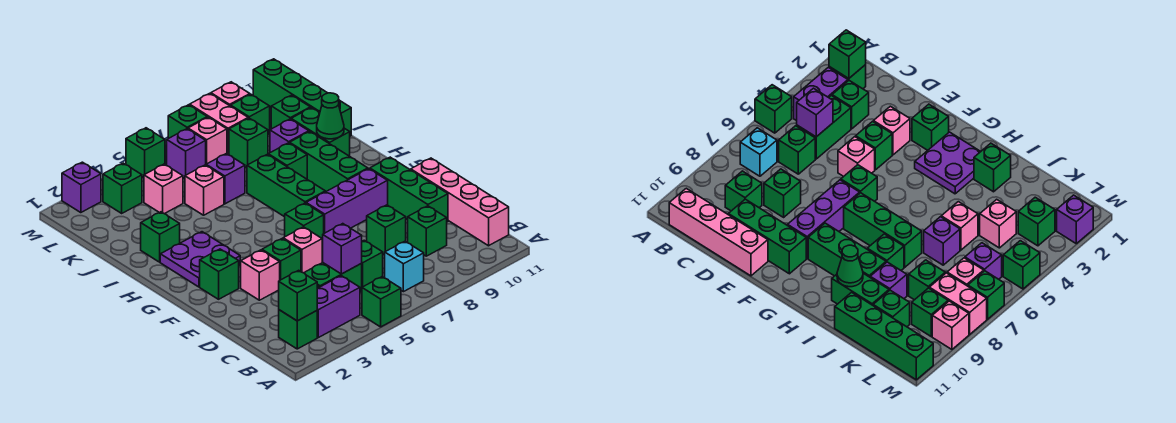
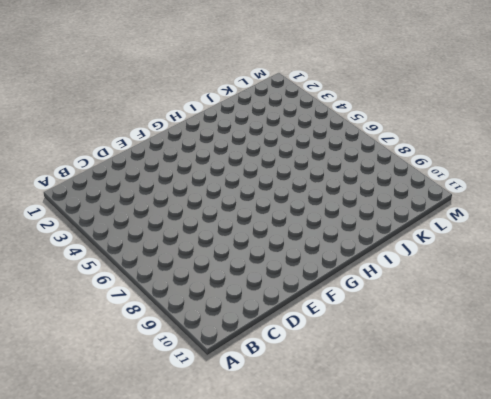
none -> green brick A5 level 1
none -> green brick B2 level 1
none -> purple brick B3:B4 level 1
none -> cyan brick B7 level 1

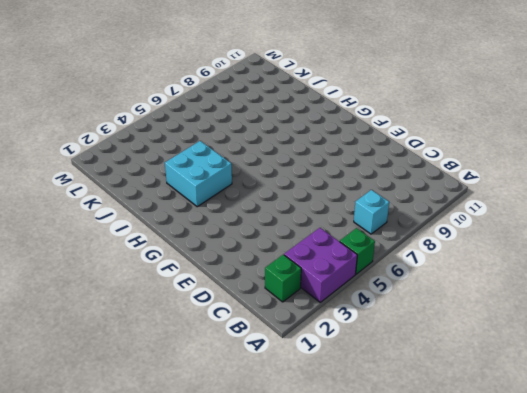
purple brick A3:B4 level 1 -> purple brick B3:B4 level 1
cyan brick H3:I4 level 1 -> purple plate G2:H3 level 1
none -> pink brick B11:E11 level 1
none -> green brick C3 level 1
none -> green brick C4:C5 level 1
none -> green brick C6 level 1

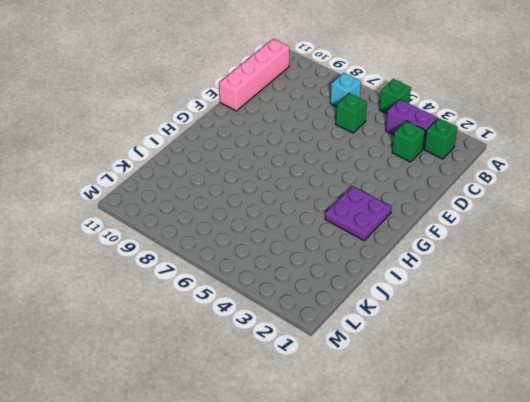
none -> green brick C4:C5 level 1
none -> green brick C9 level 1
none -> green brick D8 level 1
none -> green brick D10:F10 level 1

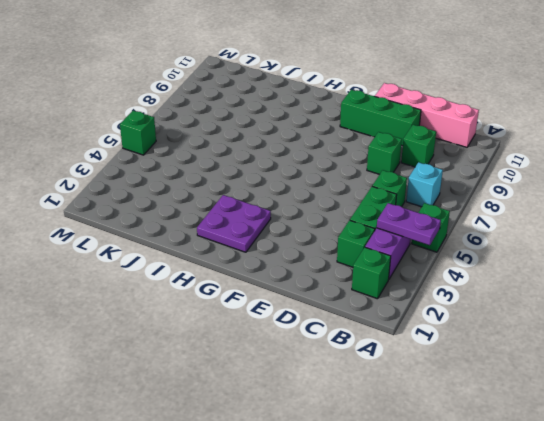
purple plate A4:B4 level 2 -> none
none -> pink brick E3 level 1
none -> green brick E4 level 1
none -> pink brick E5 level 1
none -> green brick F2 level 1

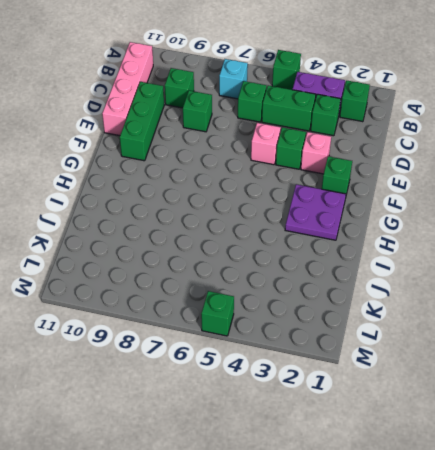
none -> green brick F6 level 1
none -> purple brick F7:F9 level 1
none -> green brick G7:I7 level 1
none -> green brick G9:I9 level 1

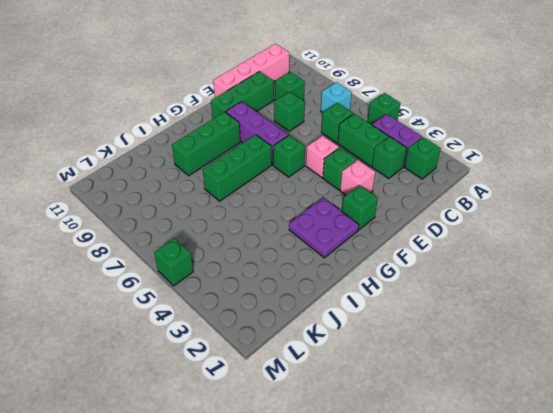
none -> green brick I2 level 1
none -> green brick I8 level 1
none -> green brick I10:J10 level 1
none -> pink brick J5 level 1

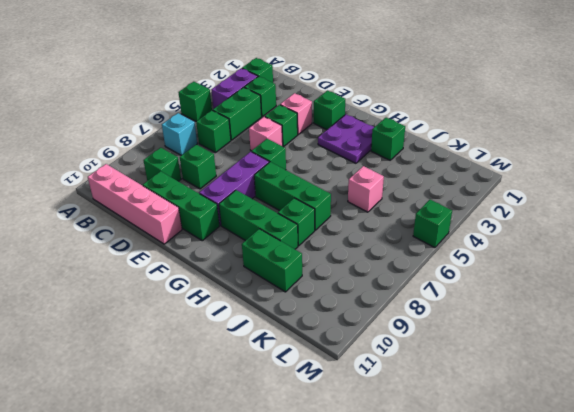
none -> purple brick J6 level 1
none -> purple brick J9 level 1
none -> green brick J11:M11 level 1
none -> pink brick K4 level 1

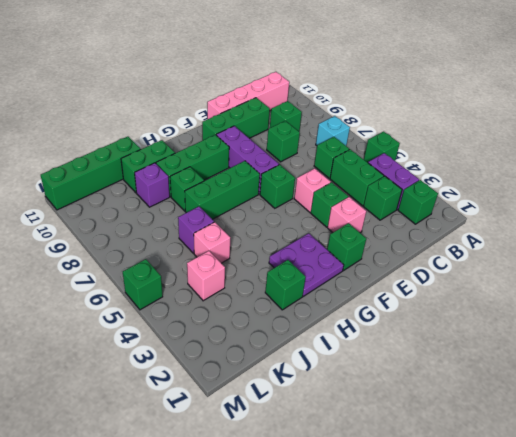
none -> green brick K8 level 1
none -> green brick K10 level 1
none -> green brick L3 level 1
none -> purple brick L6 level 1

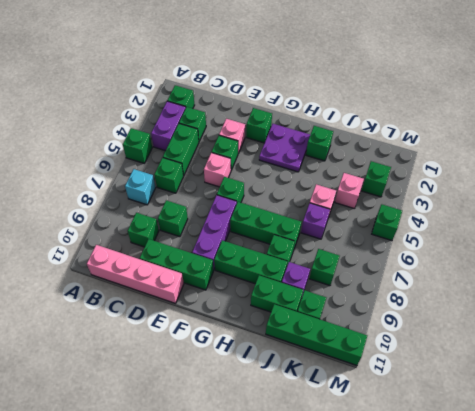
none -> purple brick L6 level 1
none -> pink brick L7 level 1
none -> pink brick L8:M8 level 1
none -> green brick L9 level 1

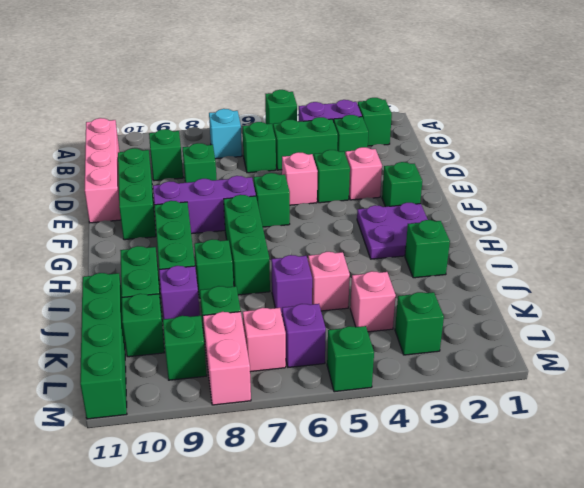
none -> purple brick M2 level 1
none -> green brick M7 level 1
none -> pink brick M9 level 1
none -> green brick B2 level 2

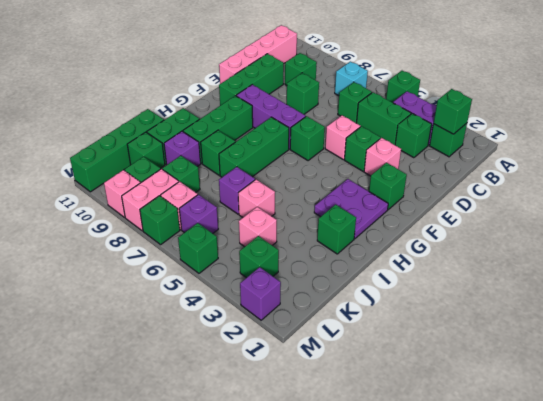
none -> purple brick C5 level 2
none -> green cone I10 level 2

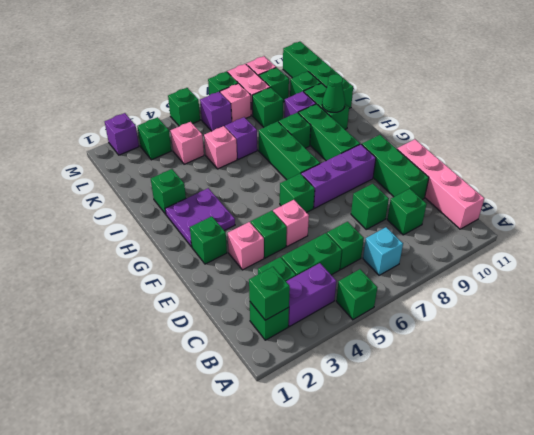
none -> purple brick C5 level 2

